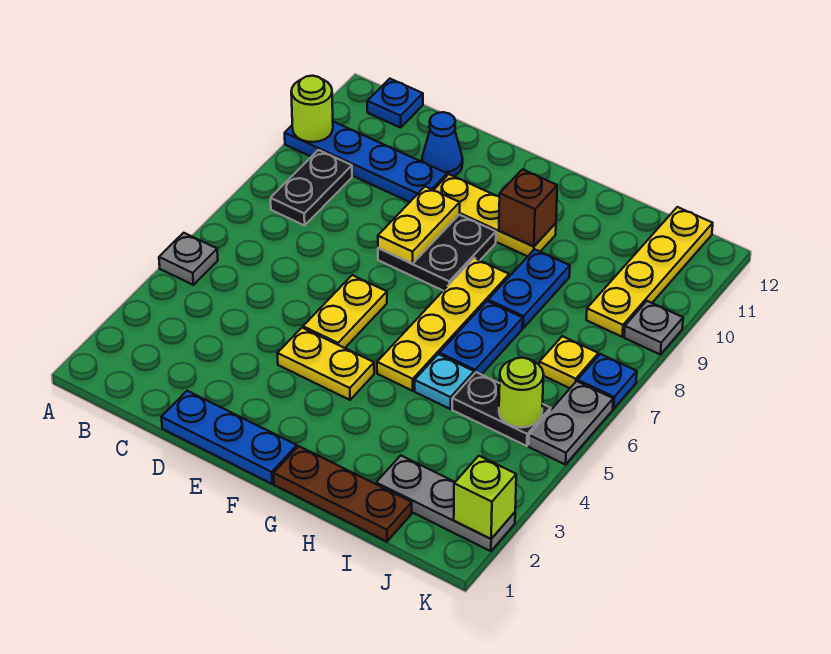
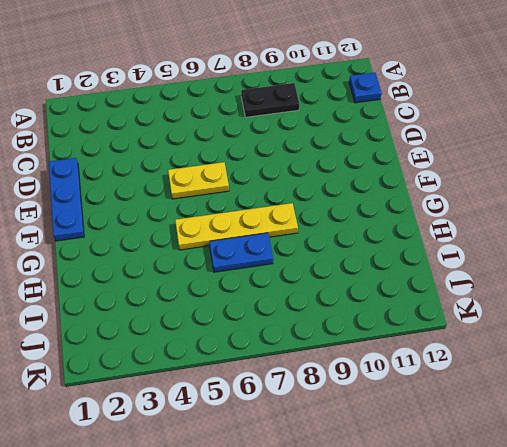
none -> grey plate A5 level 1
none -> blue plate A10:D10 level 1
none -> blue cone D11 level 1

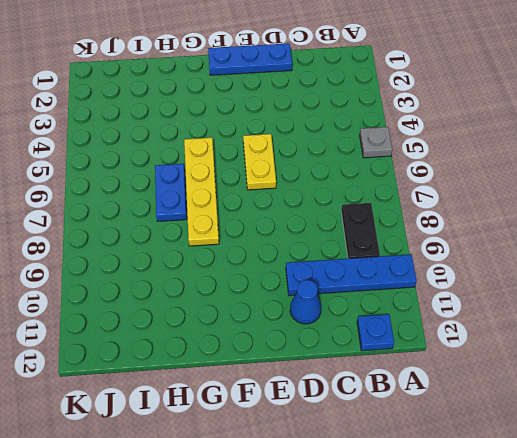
none -> yellow plate E4:F4 level 1
none -> black plate E8:F9 level 1
none -> yellow plate E10:G10 level 1

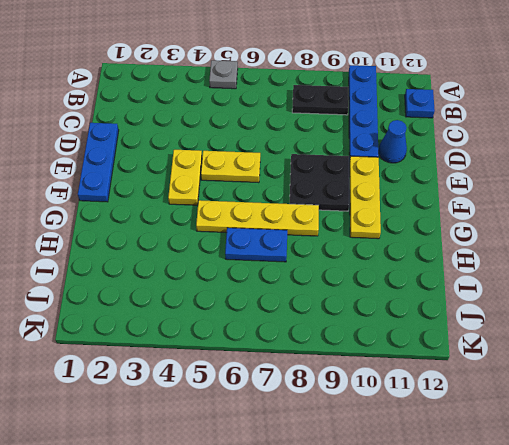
none -> brown plate G1:I1 level 1
none -> cyan plate H5 level 1
none -> blue plate H8:H9 level 1

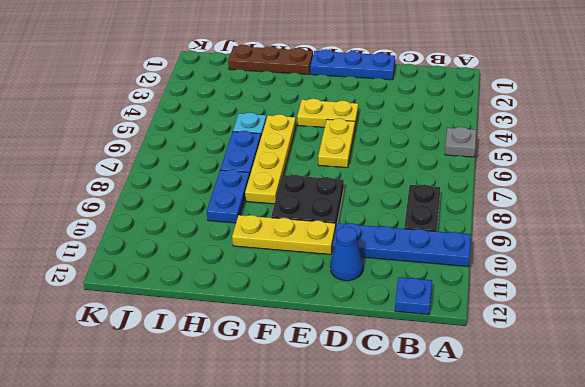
none -> grey plate I2:K2 level 1
none -> black plate I5:J5 level 1
none -> yellow plate J7 level 1

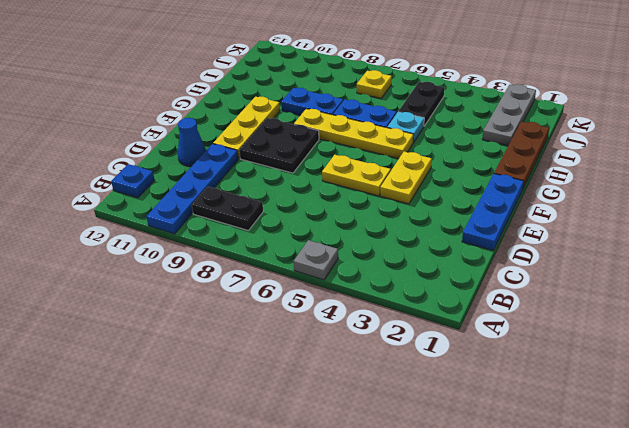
none -> yellow plate J9:J12 level 1
none -> grey plate K5:K6 level 1
none -> blue plate K7 level 1

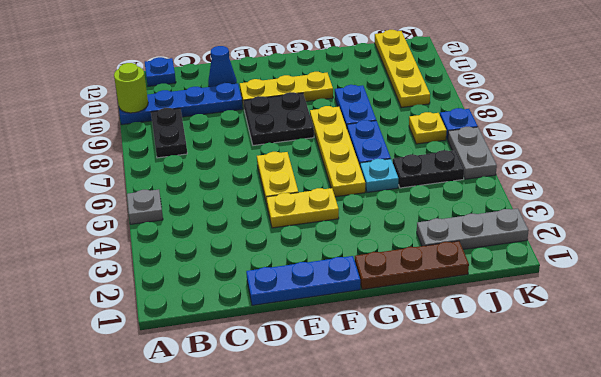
none -> grey plate K9 level 1
none -> yellow plate E8:E9 level 2
none -> brown brick G10 level 2

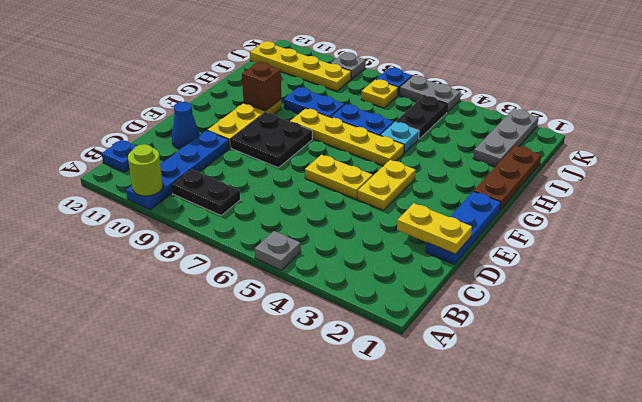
yellow plate D1:D2 level 2 -> yellow plate E8:E9 level 2
none -> lime round brick J5 level 2
none -> lime brick K2 level 2

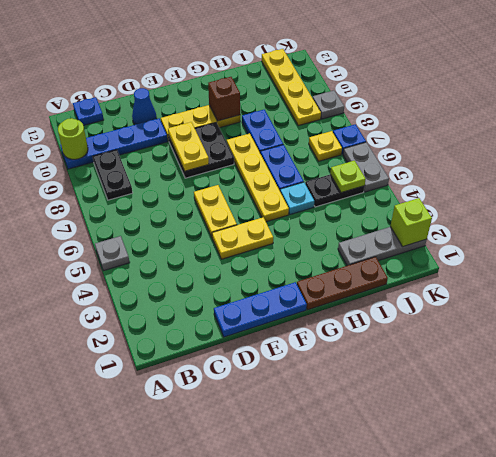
lime plate J5 level 2 -> lime round brick J5 level 2

